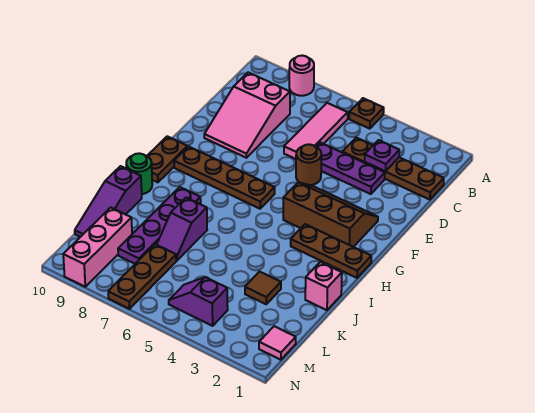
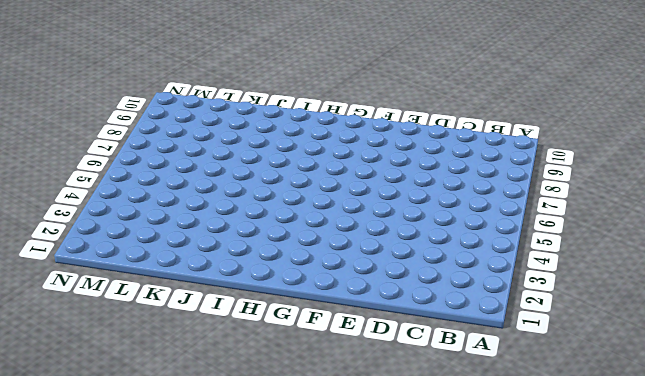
none -> brown plate A5 level 1
none -> pink round brick A8 level 1
none -> pink tile B6:D6 level 1

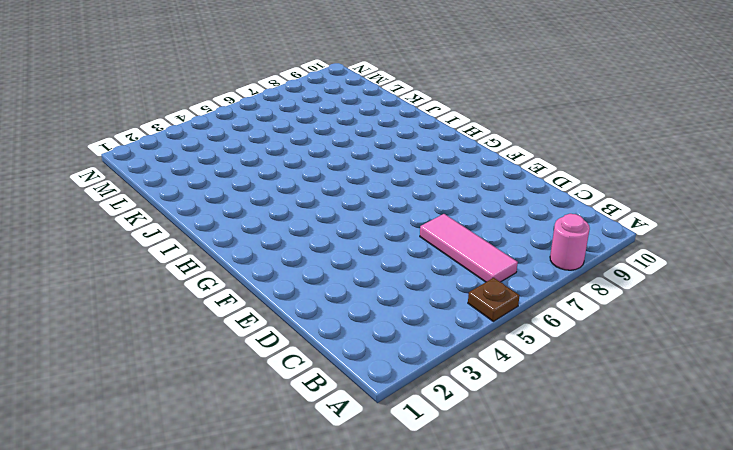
none -> brown plate C1:C4 level 1
none -> pink slope C8:E9 level 1 top C
none -> purple plate D3:D5 level 1

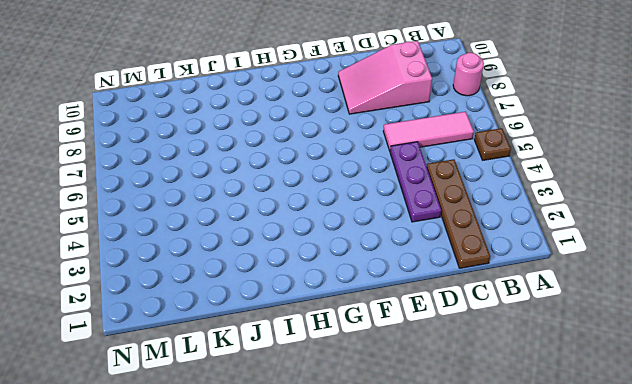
none -> brown round brick E5 level 1
none -> brown slope F2:G4 level 1 top G
none -> brown plate G6:G9 level 1

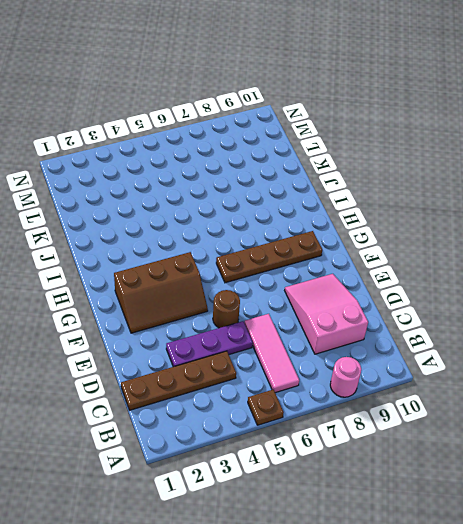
none -> brown plate G10:H10 level 1
none -> brown plate H1:H3 level 1
none -> purple plate I8:L8 level 1

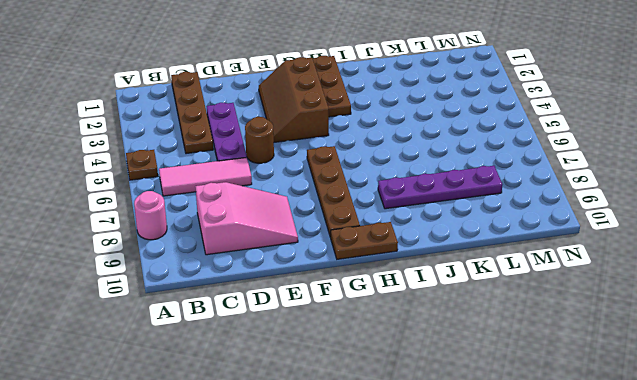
none -> green round brick I10 level 1
none -> pink brick J1 level 1
none -> purple slope J7:K7 level 1 top J

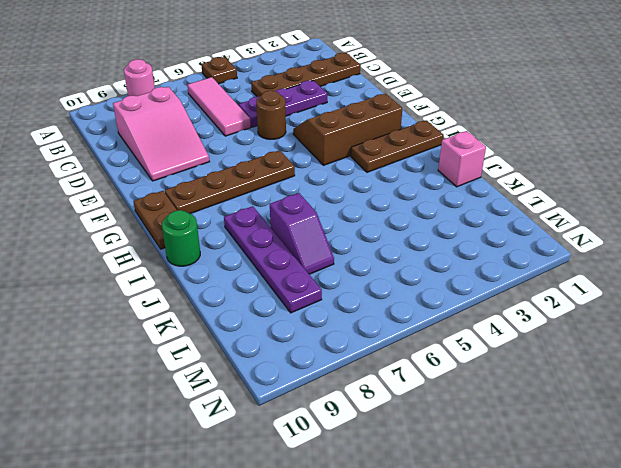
none -> purple slope J10:L10 level 1 top J
none -> brown tile K3 level 1
none -> brown plate L7:N7 level 1

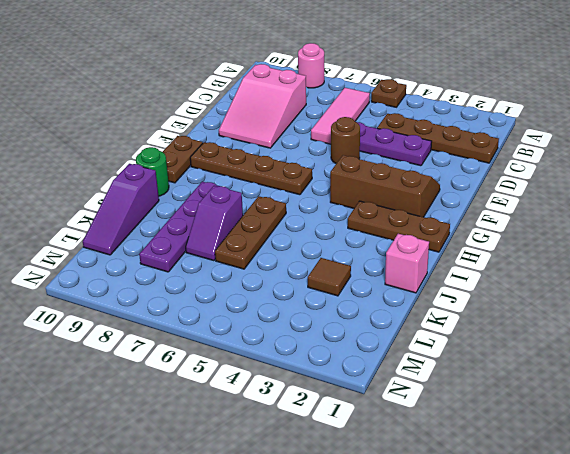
brown plate I6:K6 level 1 -> brown plate L7:N7 level 1
none -> pink brick L9:N9 level 1
none -> pink tile M1 level 1
none -> purple slope M4:M5 level 1 top 4

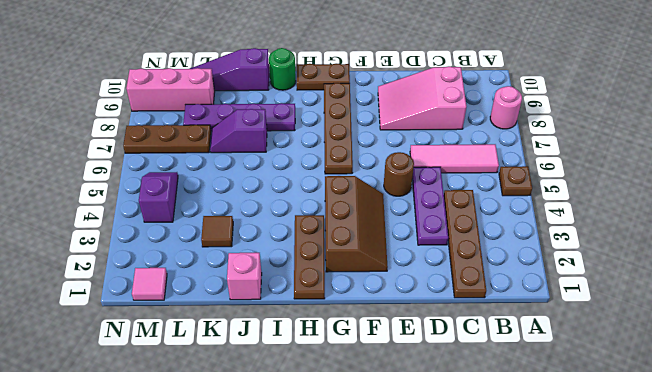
none -> purple plate C3 level 2

